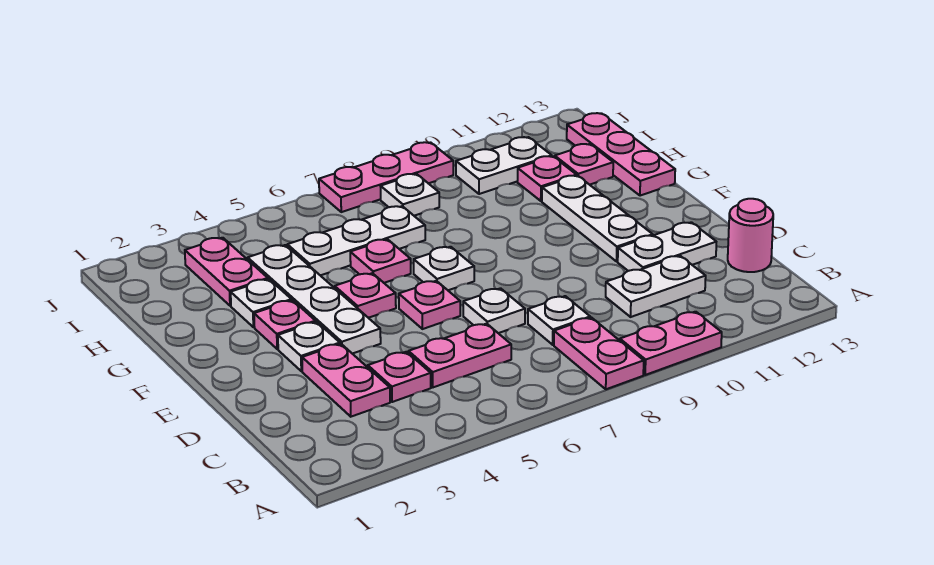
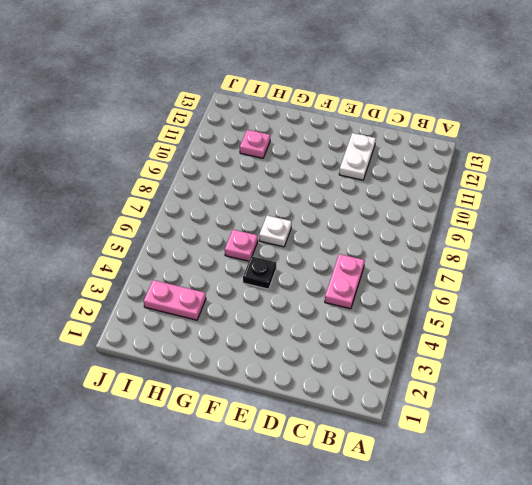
black plate F5 level 1 -> pink plate F5 level 1
none -> pink plate A8:B8 level 1
none -> pink plate A9:A10 level 1
none -> pink plate C3:D3 level 1

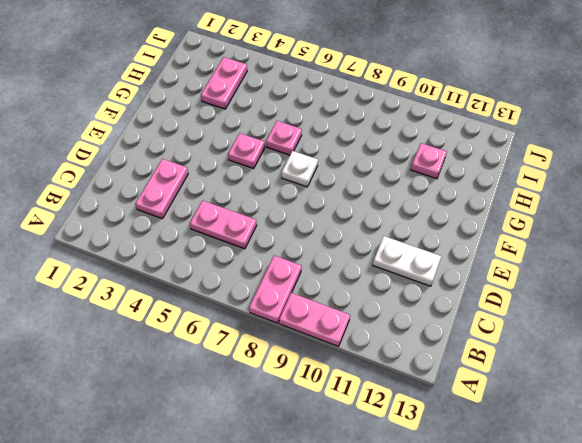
none -> pink plate C4 level 1
none -> white plate C8 level 1
none -> white plate C10:C11 level 1

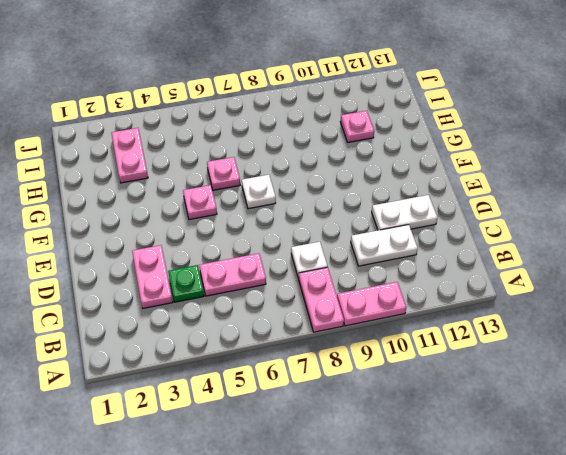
green plate C4 level 1 -> pink plate C4 level 1
none -> pink round brick C13 level 1
none -> white plate D7 level 1
none -> white plate E3 level 1

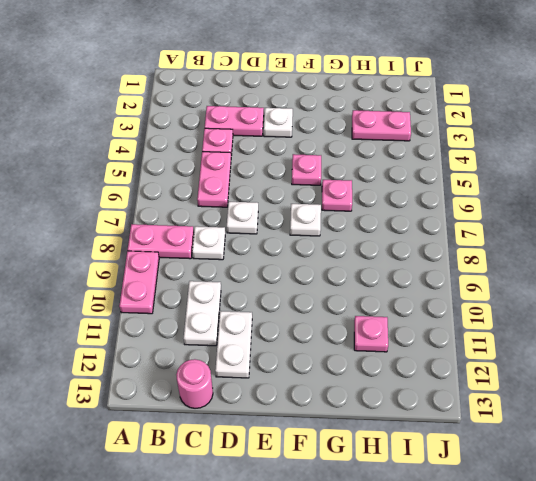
none -> white plate E4:H4 level 1
none -> pink plate E6 level 1
none -> white plate E11:G11 level 1

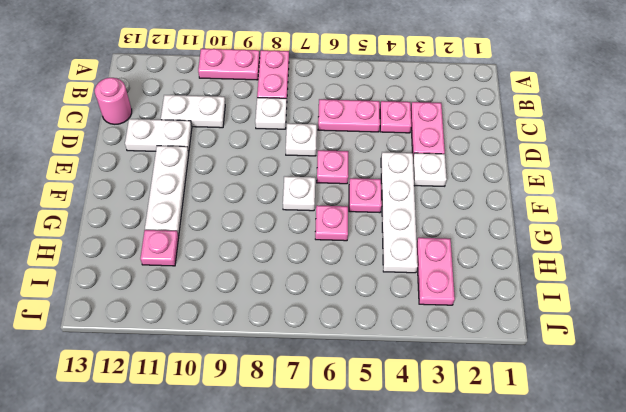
none -> pink plate F3 level 1
none -> white plate G3 level 1
none -> pink plate G13:I13 level 1

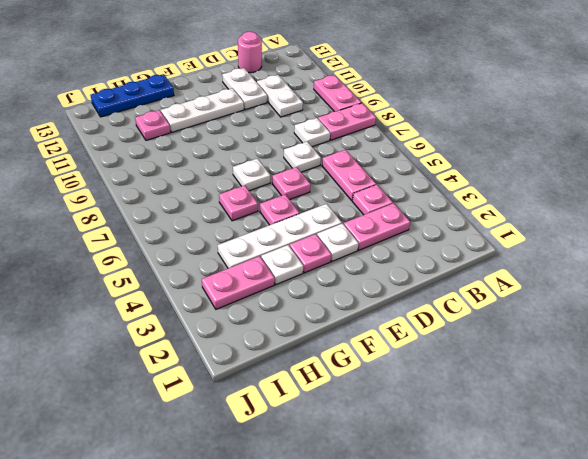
blue plate G13:I13 level 1 -> pink plate G13:I13 level 1
none -> white plate H5:H7 level 1
none -> pink plate H12 level 1
none -> white plate I8 level 1

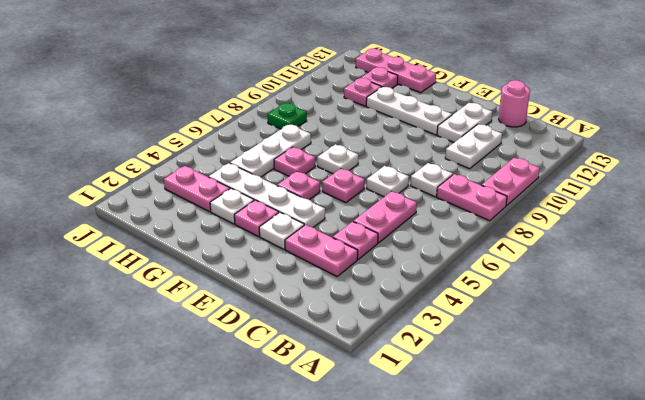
green plate I8 level 1 -> white plate I8 level 1
none -> white plate I10:I11 level 1
none -> pink plate J7:J9 level 1

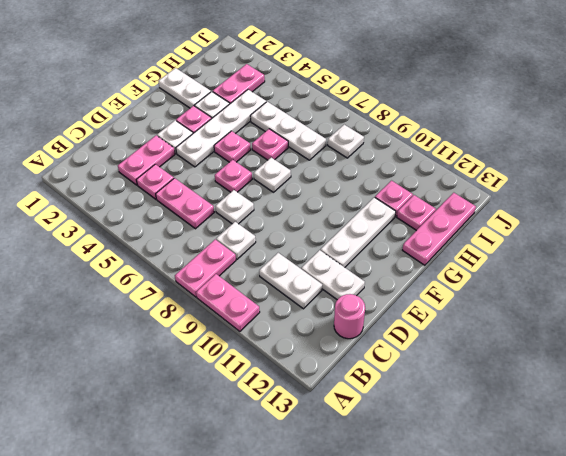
white plate G1:G2 level 1 -> white plate I10:I11 level 1
none -> pink plate J7:J9 level 1

